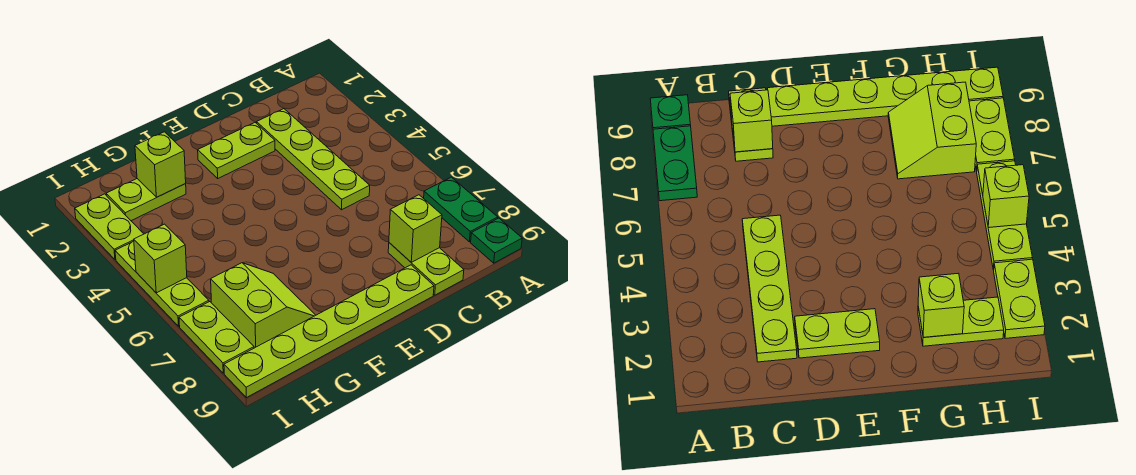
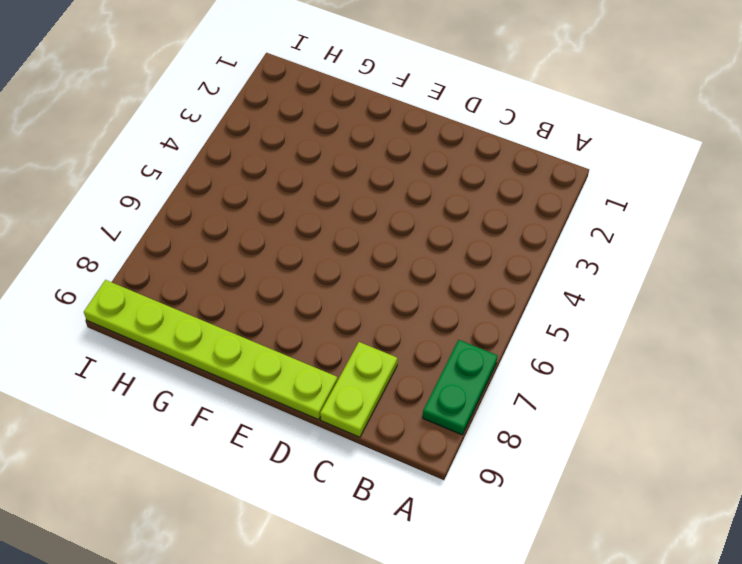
none -> green plate A9 level 1
none -> lime plate C2:C5 level 1
none -> lime plate D2:E2 level 1

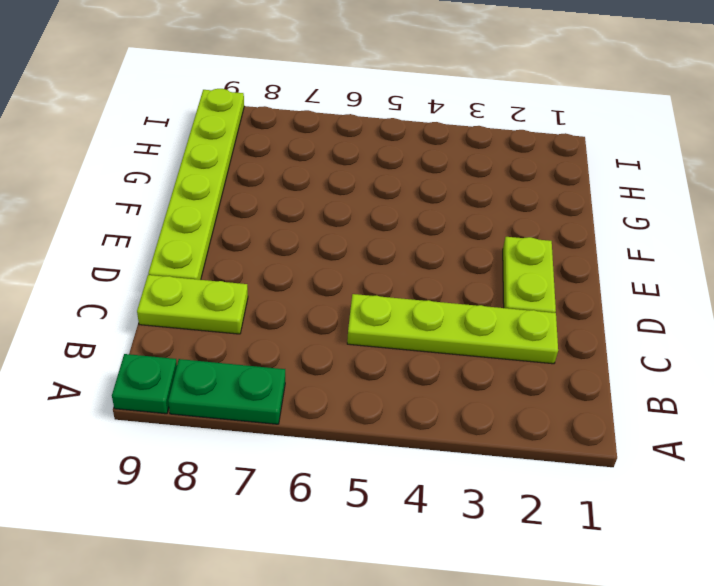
none -> lime plate G2:H2 level 1
none -> lime slope G7:H8 level 1 top H
none -> lime plate I2:I3 level 1

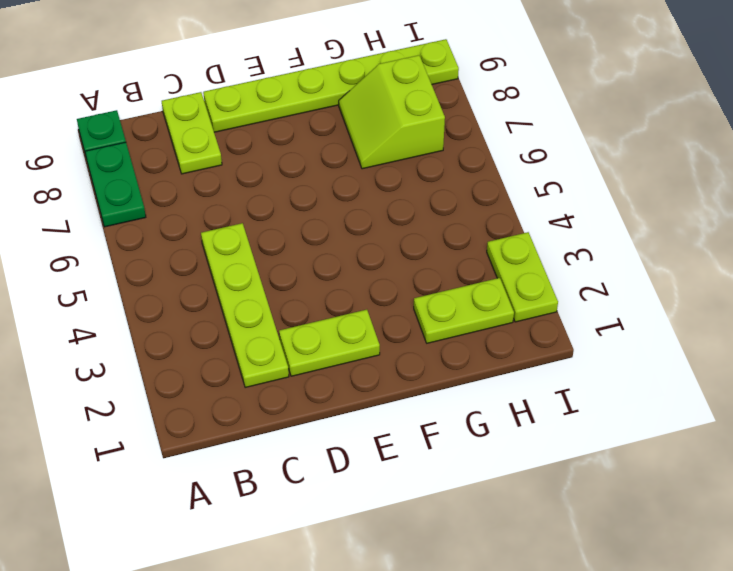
none -> lime plate I4:I6 level 1
none -> lime plate I7:I8 level 1
none -> lime brick C8 level 2

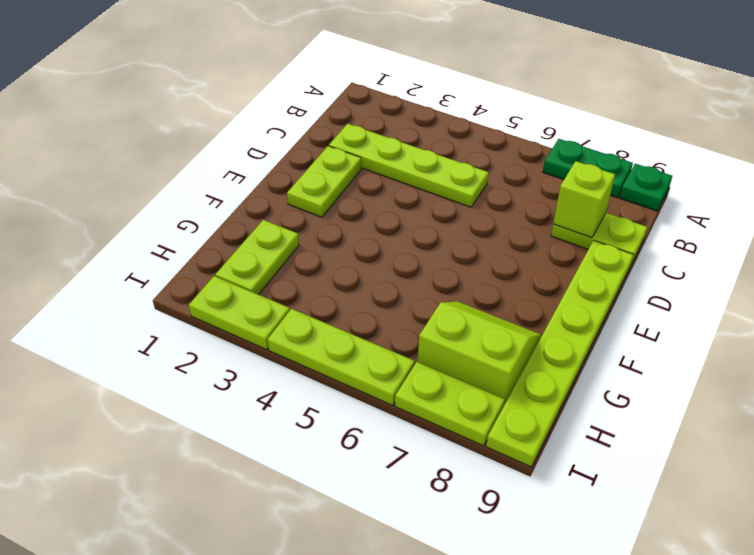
none -> lime brick G2 level 2
none -> lime brick I5 level 2

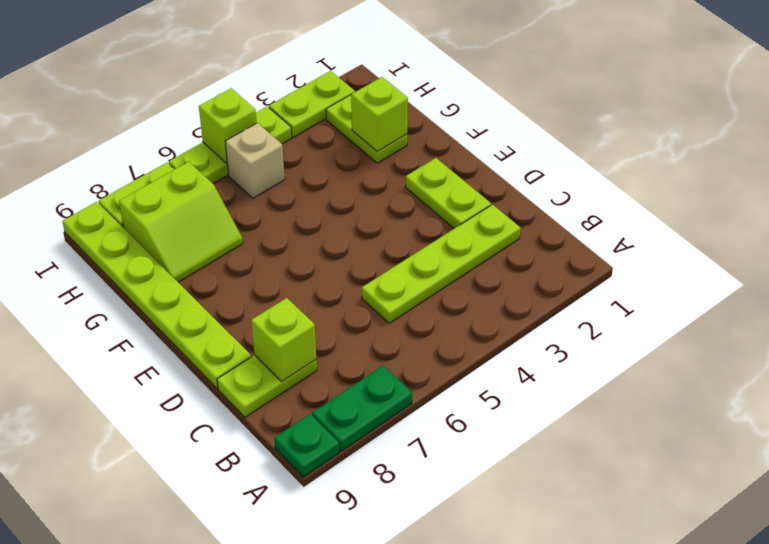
tan brick H5 level 1 -> none

